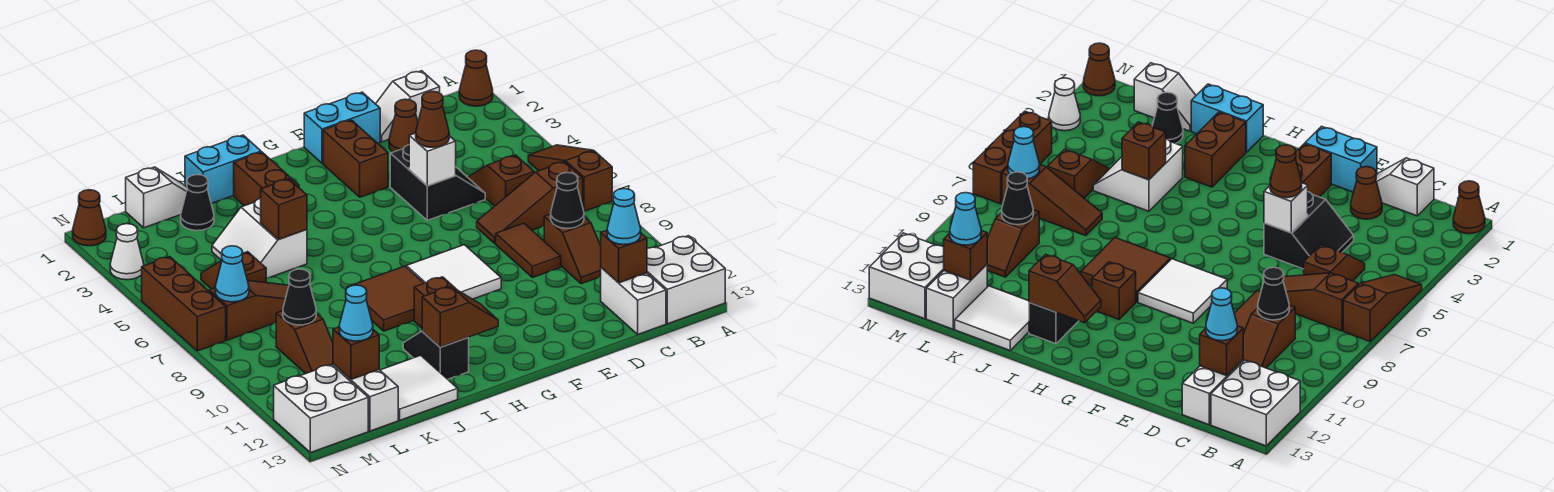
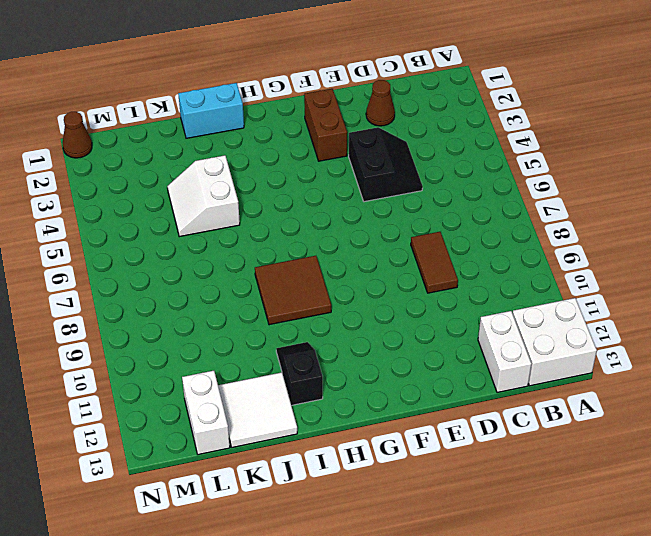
none -> brown cone A1 level 1
none -> brown slope A5:A7 level 1 top 7
none -> brown slope B7:D7 level 1 top B
none -> white slope C1:D1 level 1 top C

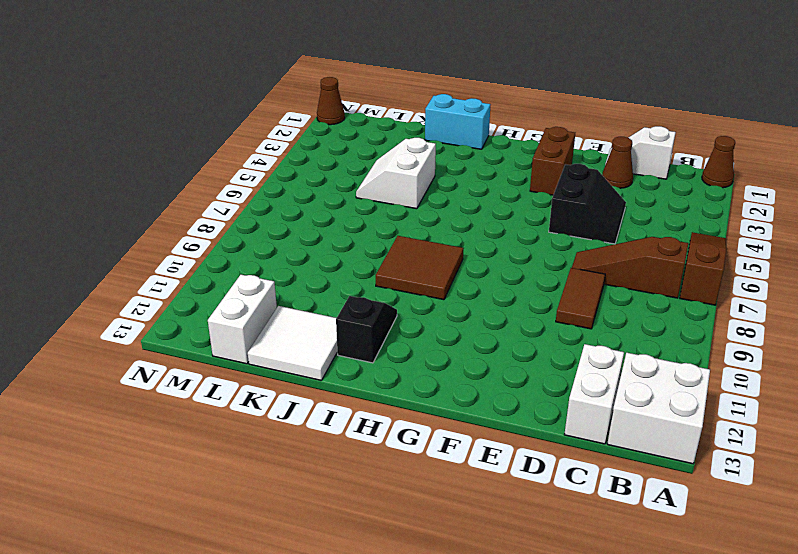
none -> brown slope C5:C6 level 1 top 6
none -> brown slope C9:C10 level 1 top 9
none -> cyan brick E1:F1 level 1
none -> white tile F8:G9 level 1

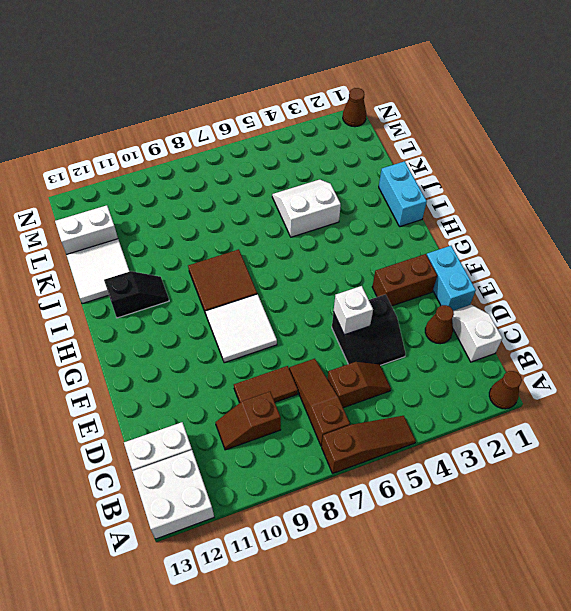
none -> brown brick H10 level 1
none -> brown brick I2:I3 level 1
none -> white slope K1:L1 level 1 top L
none -> black cone K2 level 1

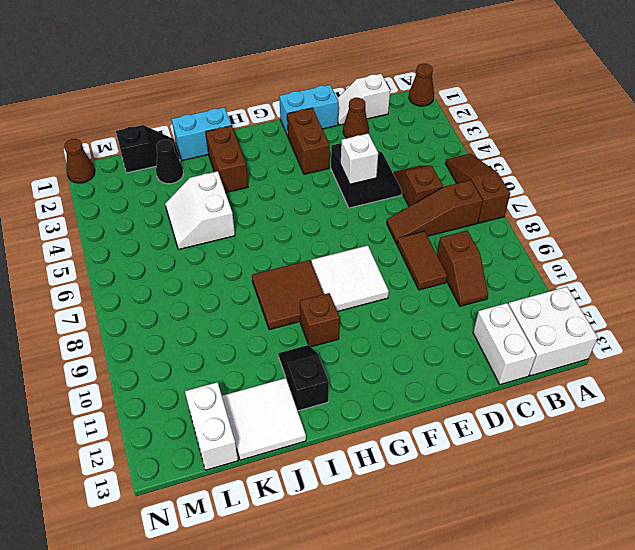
black slope K1:L1 level 1 top L -> white slope K1:L1 level 1 top L
none -> brown slope K7:M7 level 1 top M
none -> brown slope L5:L6 level 1 top 6
none -> brown slope L9:L10 level 1 top 9
none -> white brick M12:N13 level 1

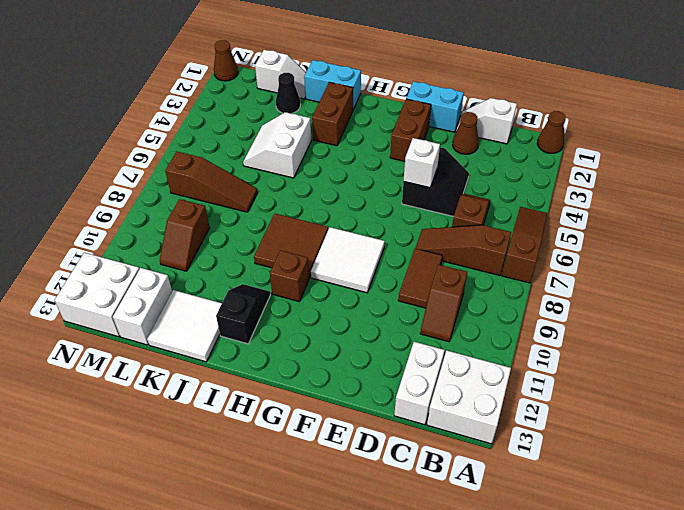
none -> brown slope L5:L6 level 1 top 6
none -> white cone N3 level 1
none -> brown brick N5:N7 level 1
none -> black cone C9 level 2

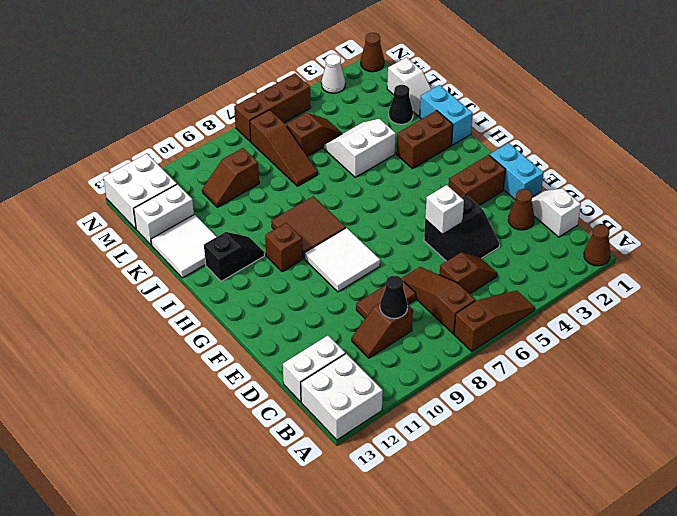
none -> brown brick C12 level 2
none -> brown slope H12:I12 level 2 top I
none -> brown brick J5 level 2
none -> black cone L9 level 2

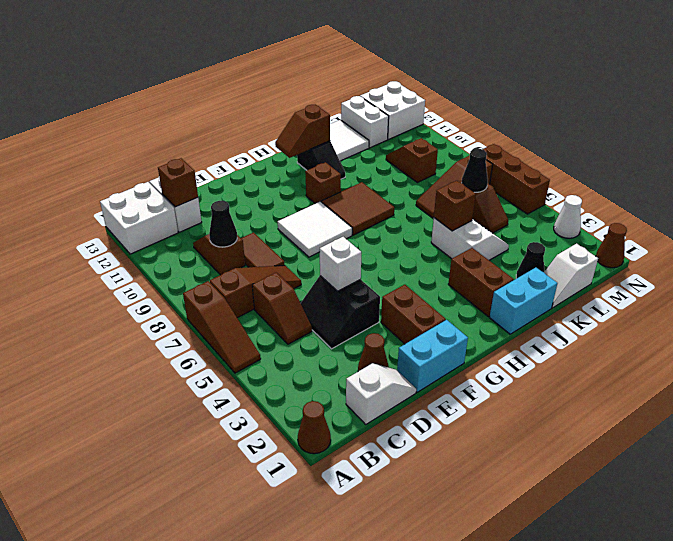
black cone L6 level 2 -> black cone L9 level 2
none -> brown brick L12 level 2
none -> cyan cone M7 level 2
none -> cyan cone C12 level 3
none -> brown cone E5 level 3

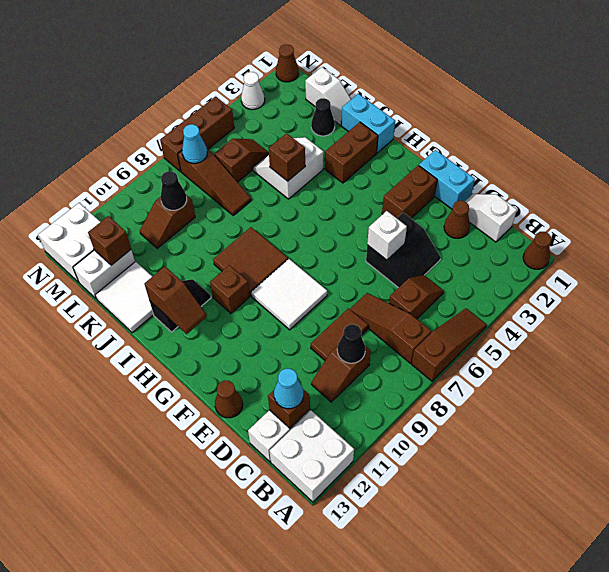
brown cone E13 level 1 -> brown cone E5 level 3
none -> cyan cone L12 level 3

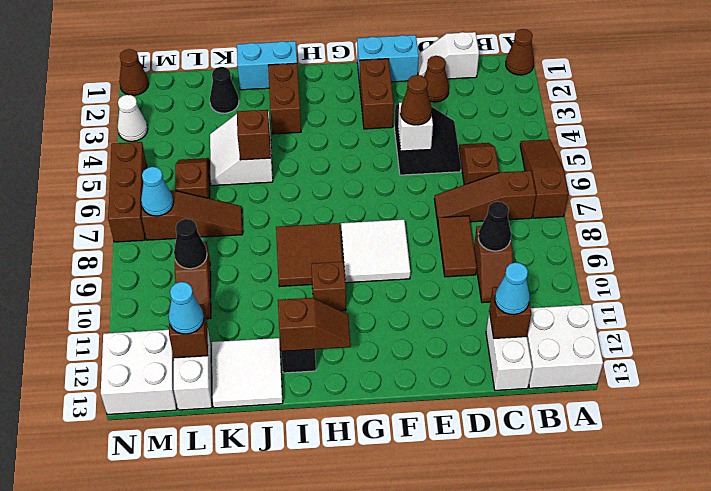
none -> white slope K1:L1 level 1 top L

